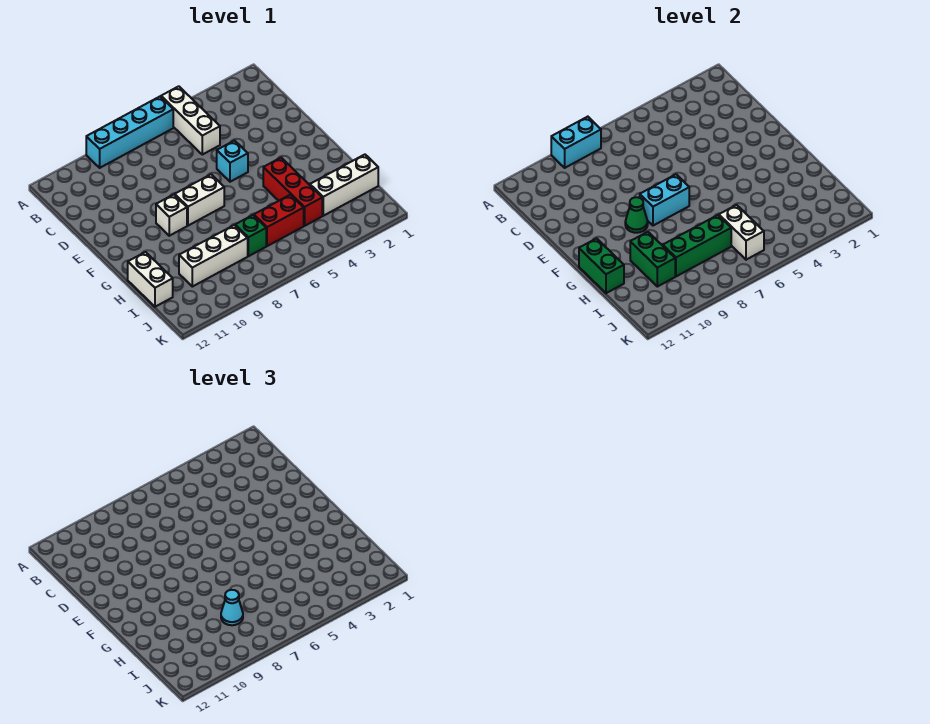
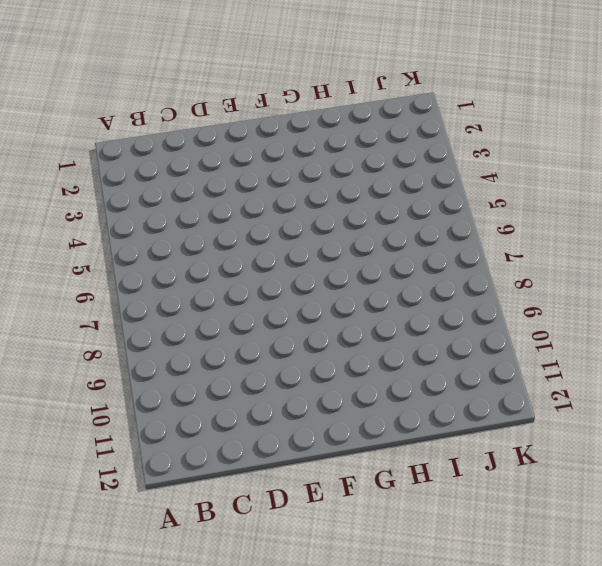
none -> white brick A5:C5 level 1
none -> cyan brick A6:A9 level 1
none -> cyan brick E5 level 1

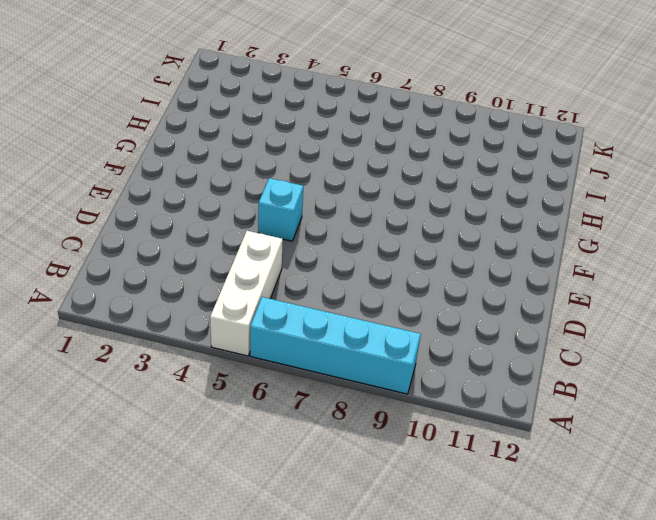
none -> white brick F7:F8 level 1
none -> white brick F9 level 1
none -> red brick G4:I4 level 1

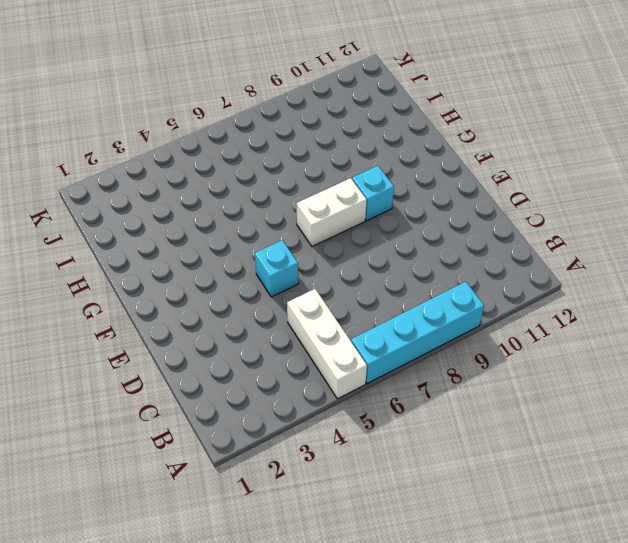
cyan brick F9 level 1 -> white brick F9 level 1
none -> red brick G4:I4 level 1
none -> white brick H12:I12 level 1
none -> white brick I1:I3 level 1

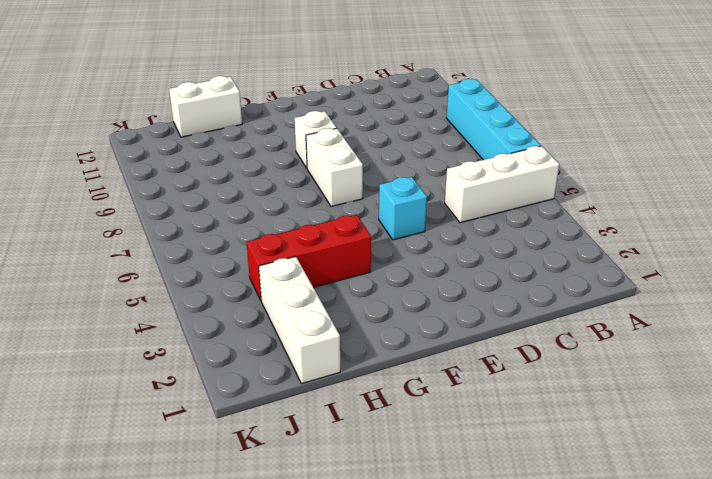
none -> red brick I5:I6 level 1
none -> green brick I7 level 1
none -> white brick I8:I10 level 1

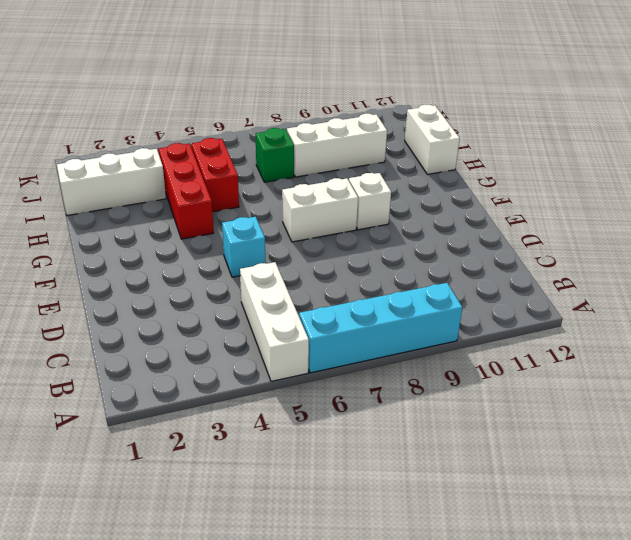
red brick H5:I5 level 1 -> red brick I5:I6 level 1
none -> cyan brick A8:A9 level 2
none -> cyan brick F7:F8 level 2
none -> green cone F9 level 2

